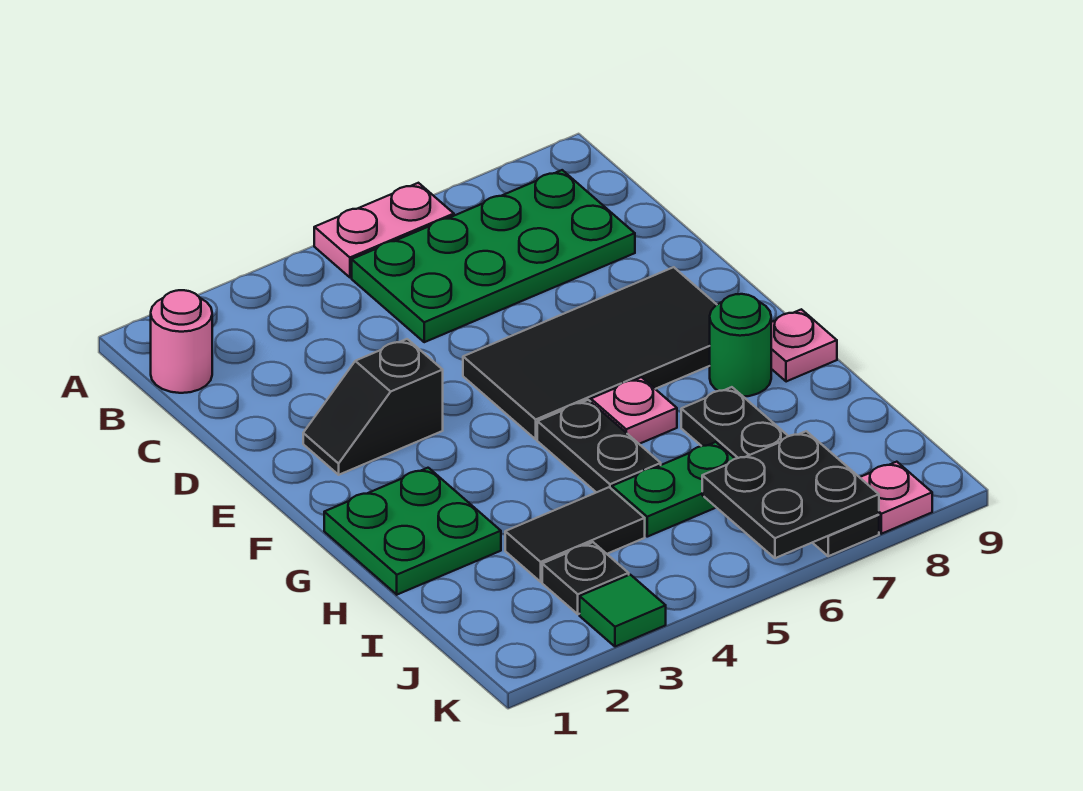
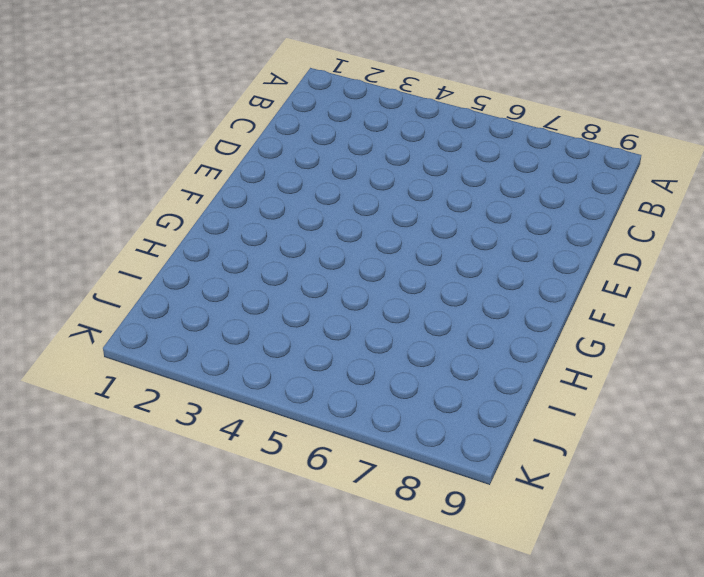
none -> pink plate A5:A6 level 1
none -> pink round brick B1 level 1
none -> green plate B5:C8 level 1

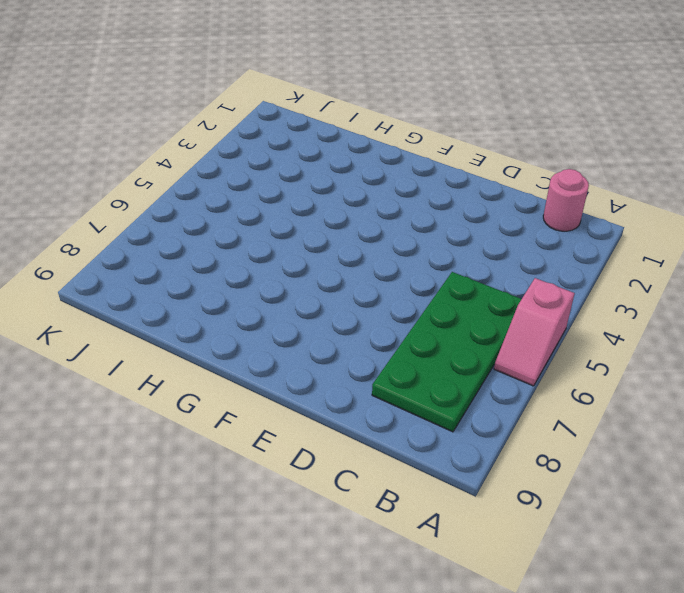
pink slope A5:A6 level 1 top 5 -> pink plate A5:A6 level 1
none -> black slope E2:E3 level 1 top 3
none -> black tile E5:F8 level 1
none -> green plate G1:H2 level 1

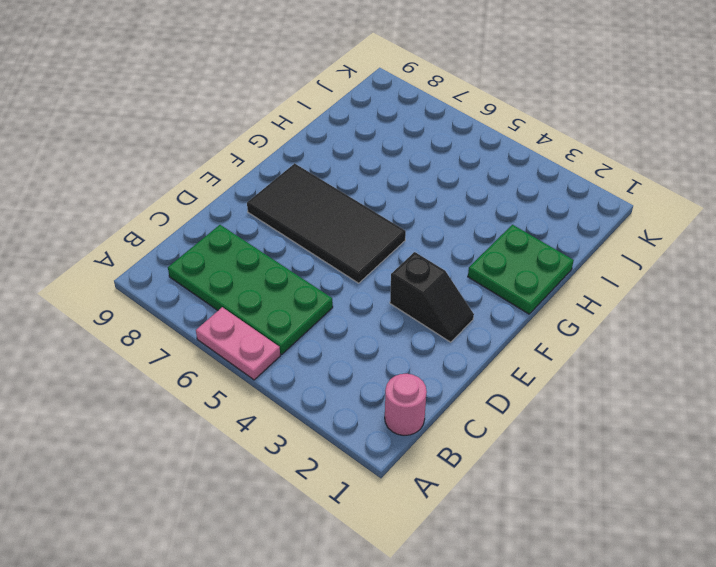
none -> black plate G5:H5 level 1
none -> pink plate G6 level 1
none -> green round brick G8 level 1

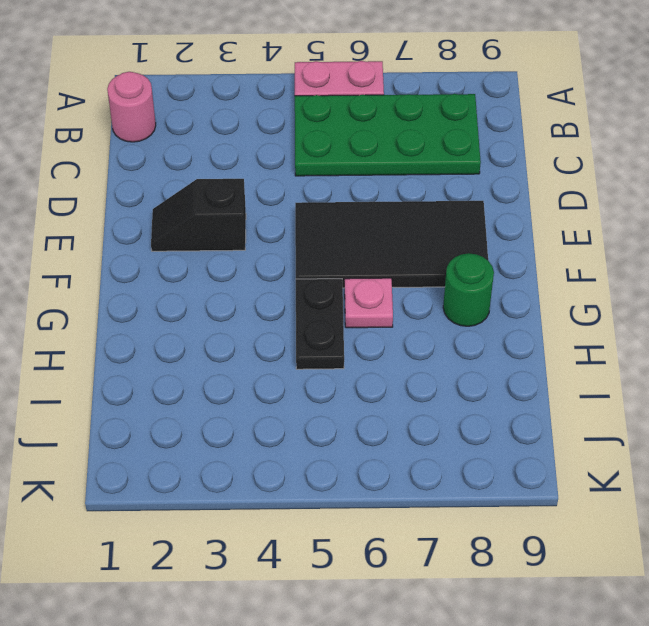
none -> green plate G1:H2 level 1
none -> pink plate G9 level 1
none -> black plate H7:K7 level 1

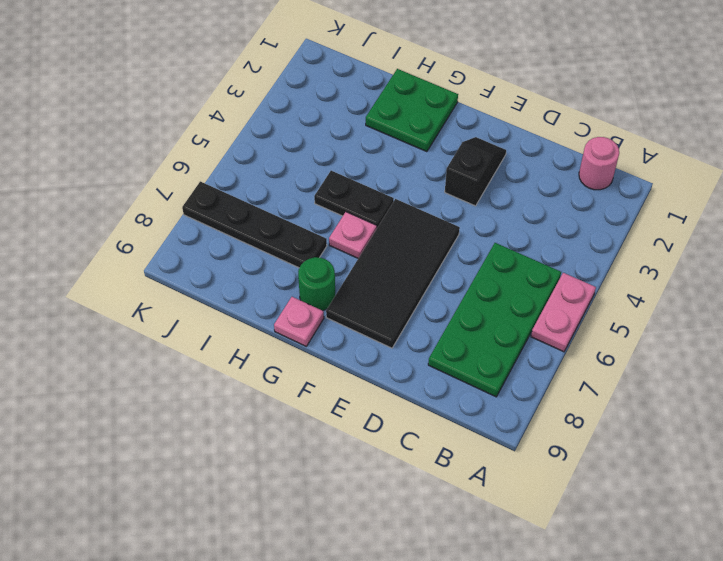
none -> black tile I3:I4 level 1
none -> green plate I5:I6 level 1
none -> black plate J3 level 1

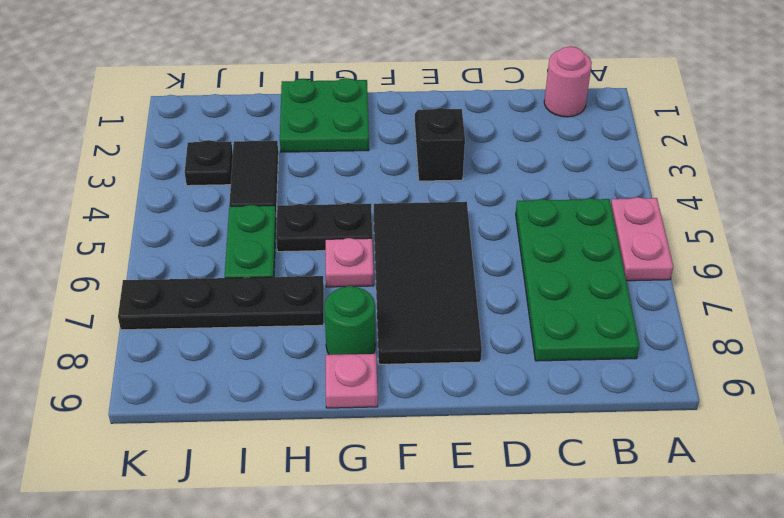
none -> green tile K3 level 1
none -> pink plate K8 level 1
none -> black plate J6:K7 level 2

